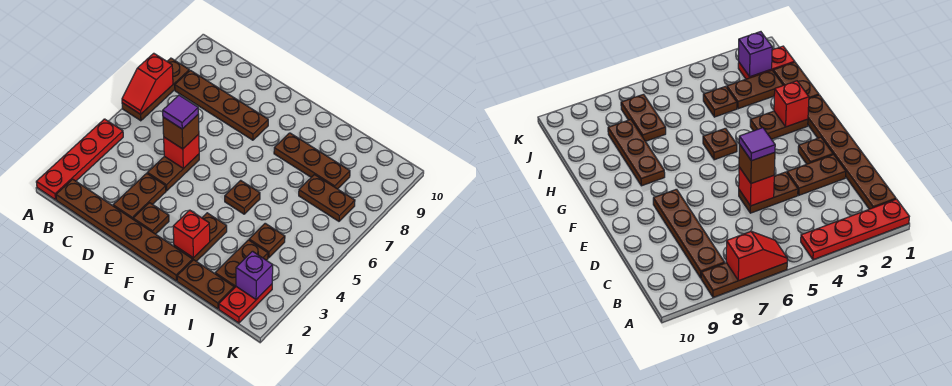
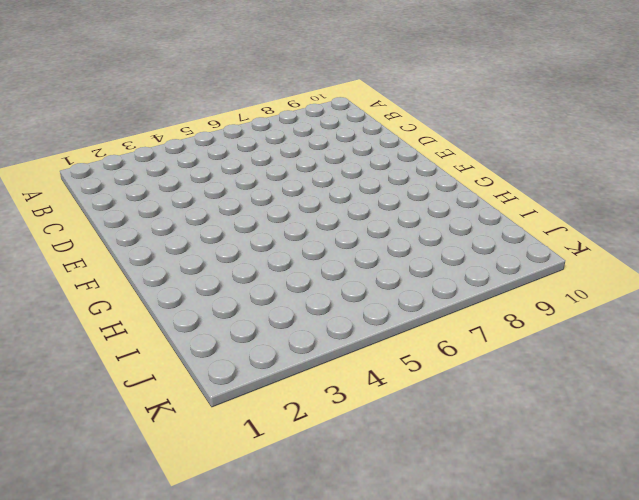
none -> red plate A1:A4 level 1
none -> brown plate A6:A8 level 1
none -> brown plate B1:G1 level 1

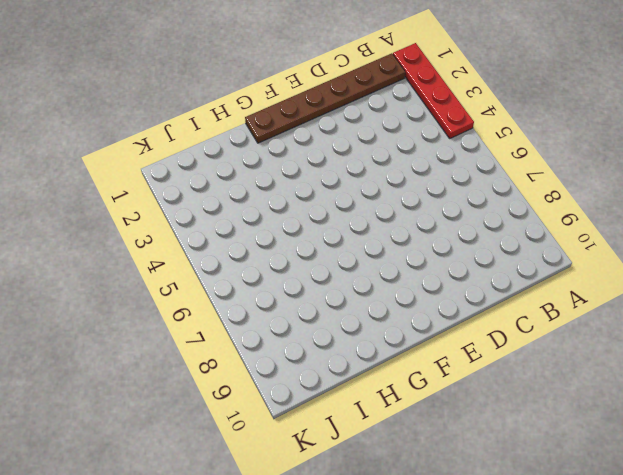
none -> brown plate A6:A8 level 1
none -> brown plate B8:E8 level 1
none -> brown plate D2:D3 level 1

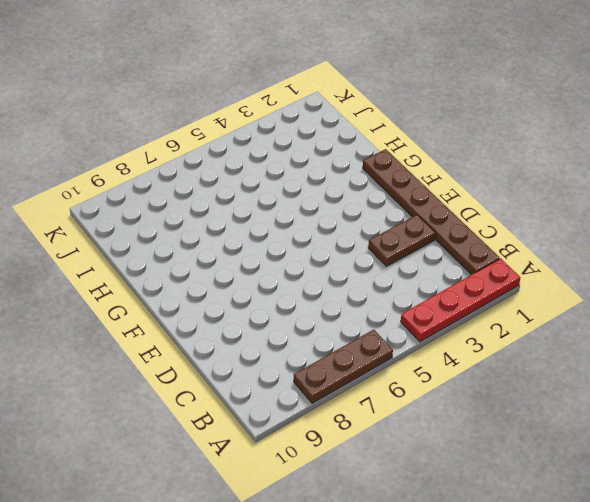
none -> brown plate B8:E8 level 1
none -> brown plate D4:D5 level 1
none -> brown plate E2 level 1

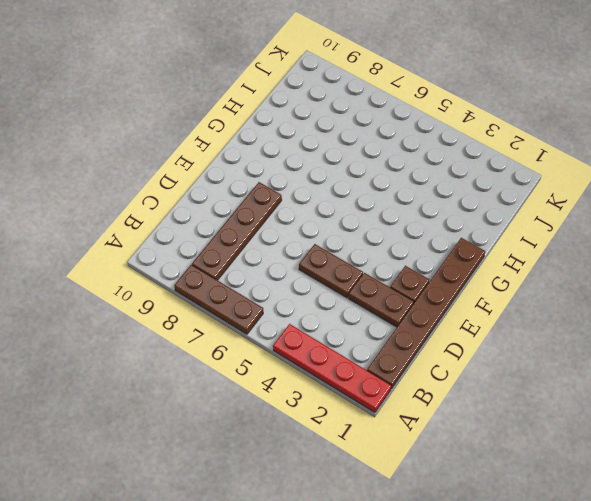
none -> brown plate G2:G3 level 1
none -> brown plate G5 level 1
none -> brown plate G8:I8 level 1

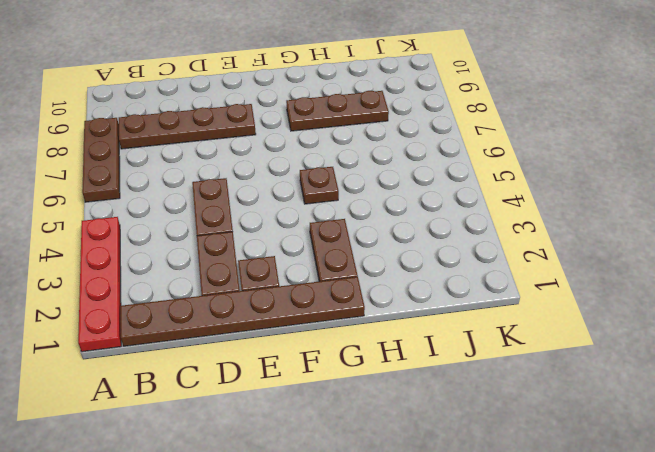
none -> brown plate H1:I1 level 1
none -> brown plate I2:I3 level 1
none -> brown plate I4 level 1

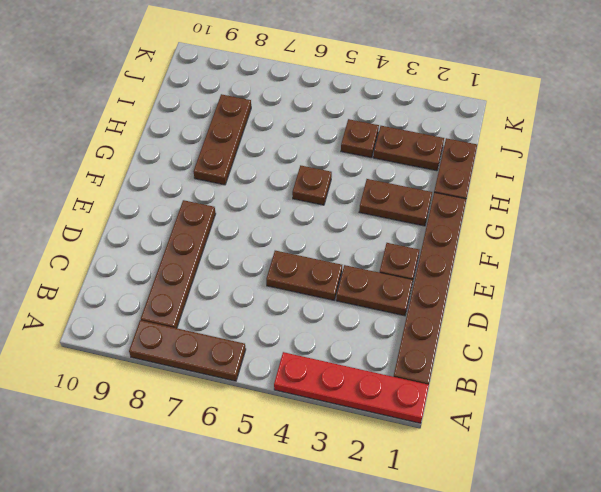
none -> brown plate I7:J7 level 1
none -> red plate J1:J2 level 1
none -> red slope A6:A7 level 2 top 7

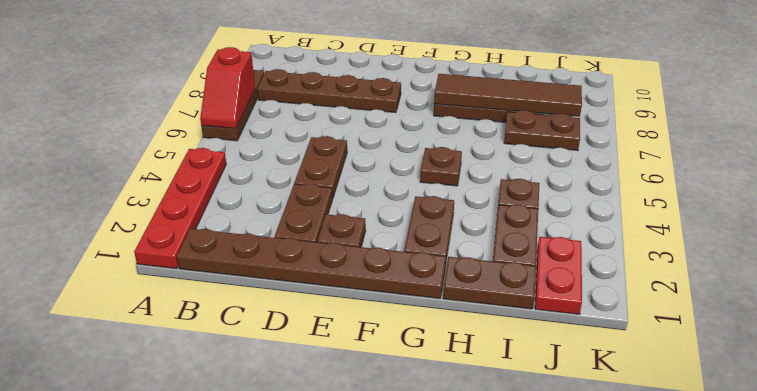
brown tile G8:J8 level 2 -> none
none -> red brick D5 level 2
none -> red brick G2 level 2
none -> purple brick J2 level 2

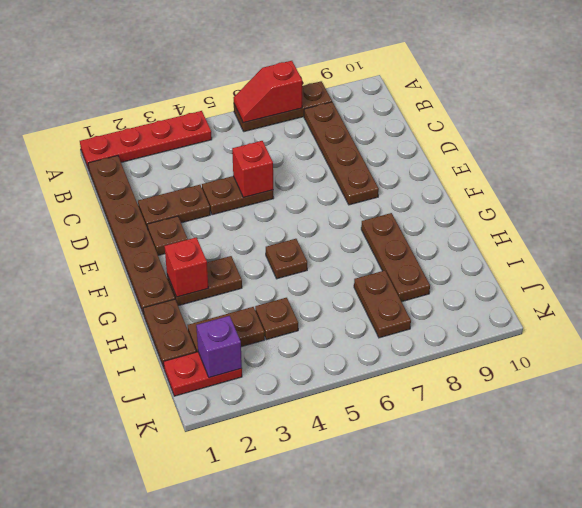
none -> brown brick D5 level 3
none -> purple tile D5 level 4

